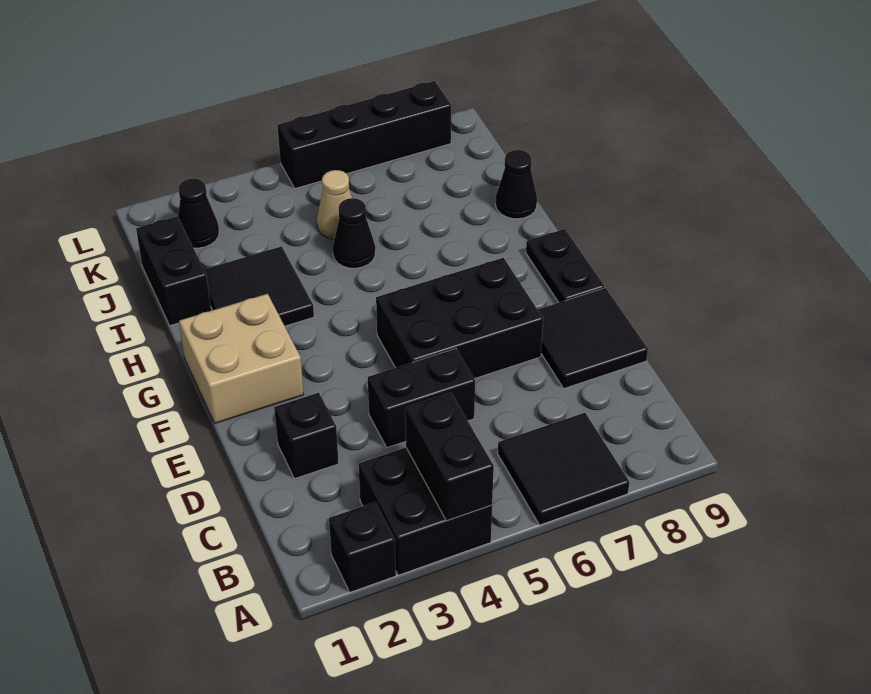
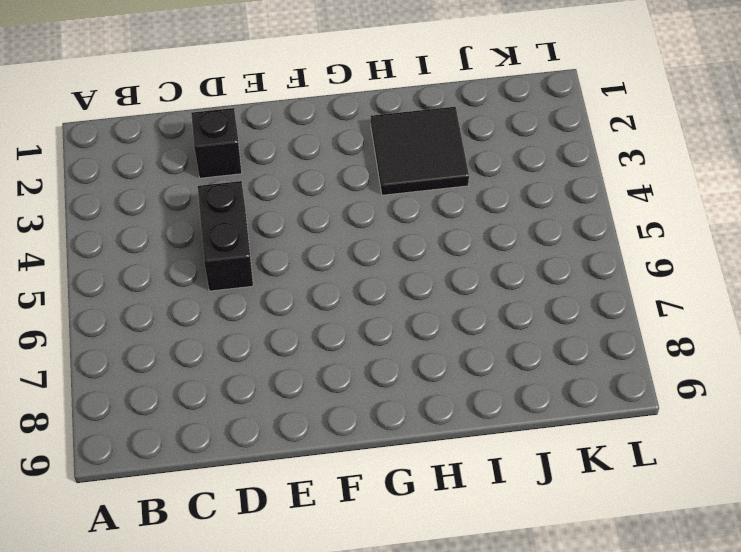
none -> black brick A2 level 1
none -> black brick A3:B4 level 1
none -> black tile A6:B7 level 1

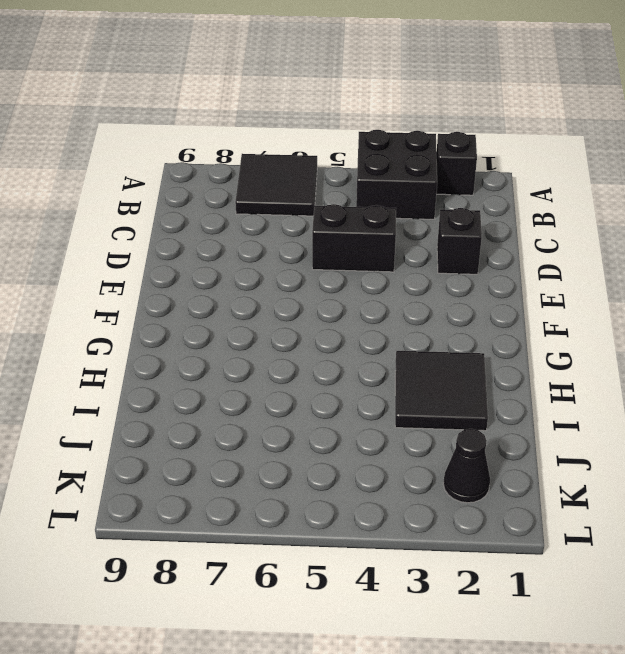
none -> black tile D8:E9 level 1
none -> black brick E5:F7 level 1
none -> tan brick F1:G2 level 1

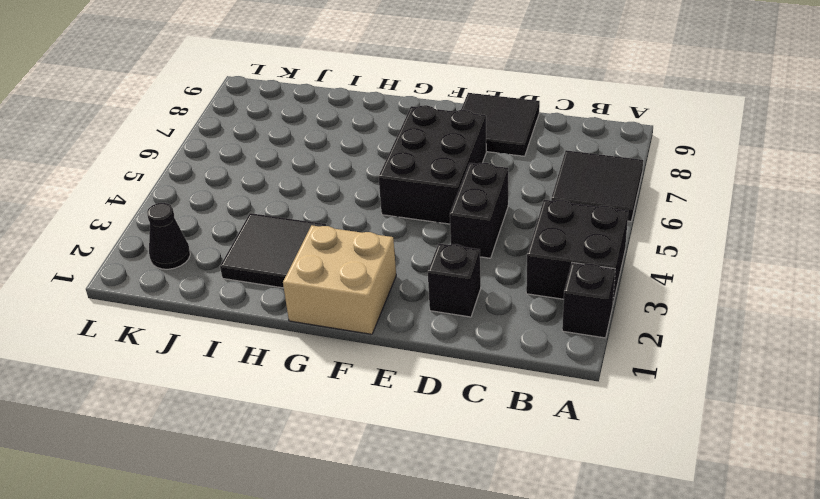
none -> black plate F9:G9 level 1
none -> black brick I1:J1 level 1
none -> black cone I5 level 1

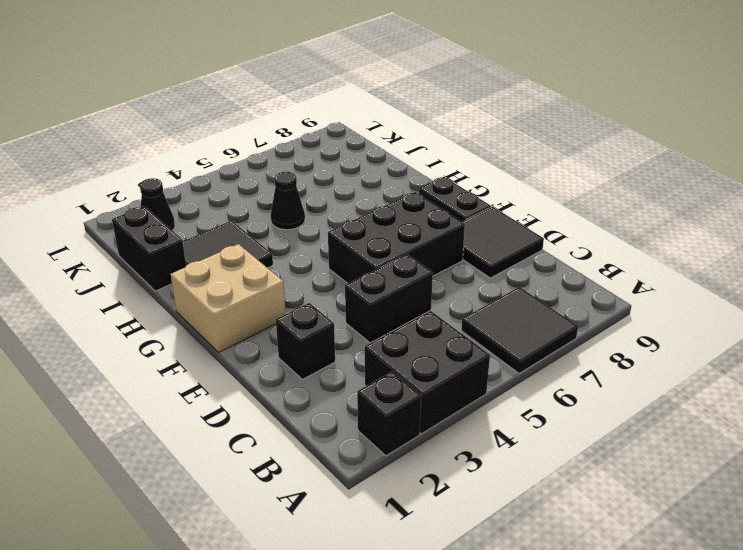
none -> black cone I9 level 1
none -> tan cone J5 level 1
none -> black brick L5:L8 level 1

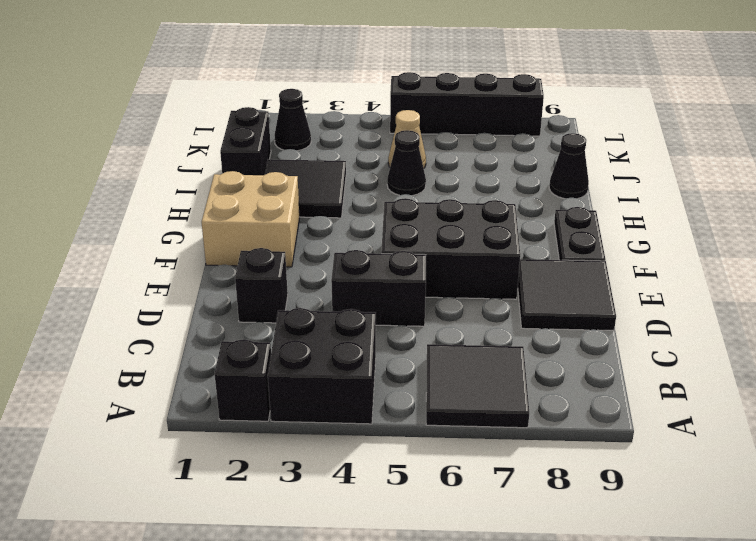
none -> black brick A4:B4 level 2

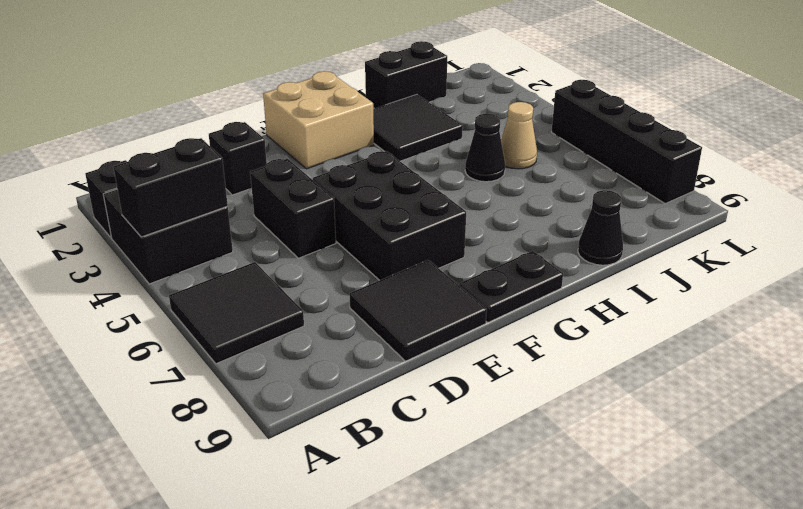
none -> black cone K2 level 1

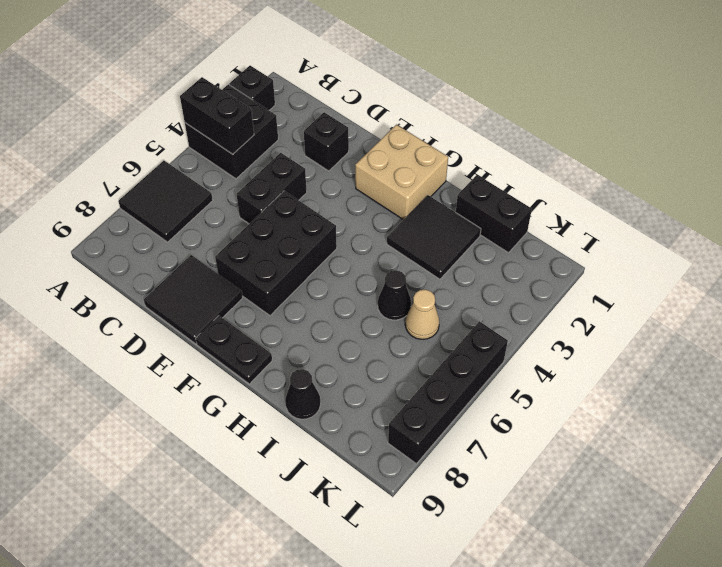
none -> black cone K2 level 1

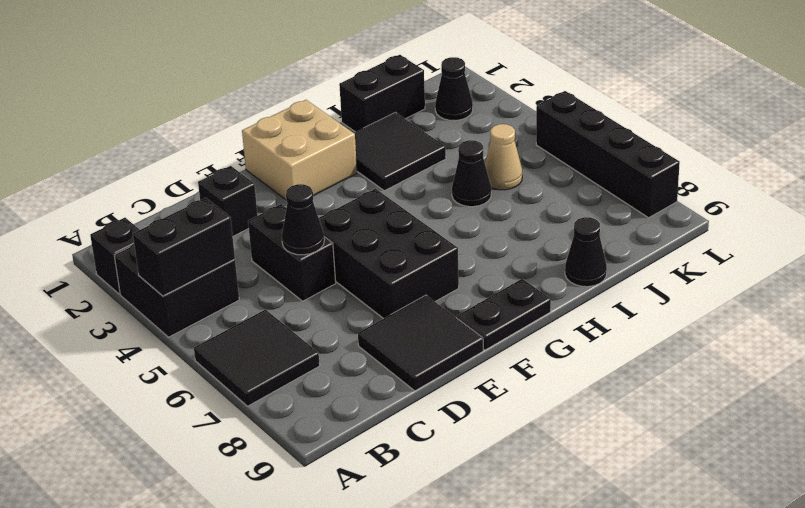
black cone D5 level 2 -> none

